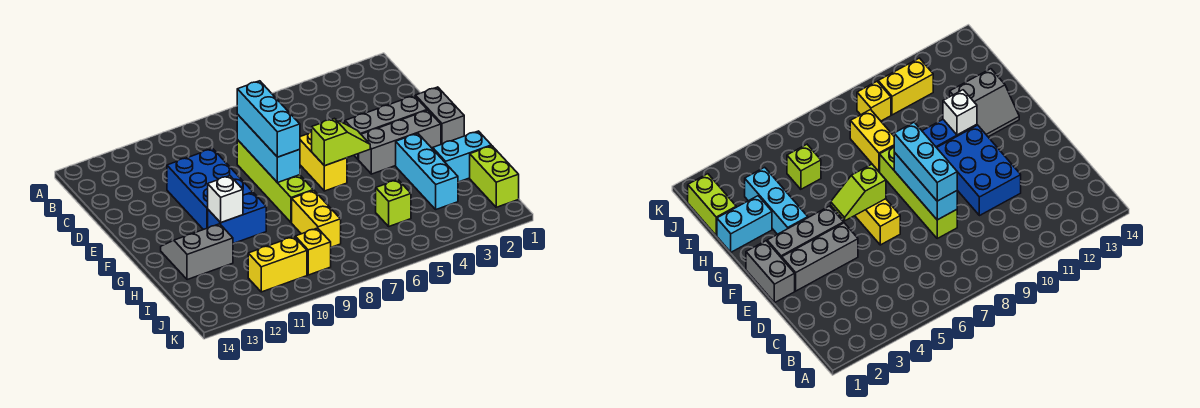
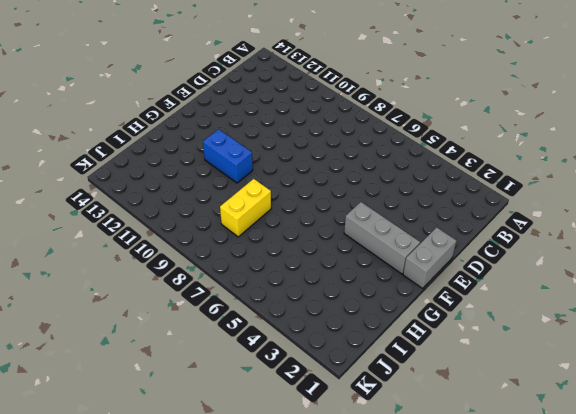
none -> lime brick D8:G8 level 1
none -> blue brick D10:F11 level 1
none -> grey brick E2:E4 level 1

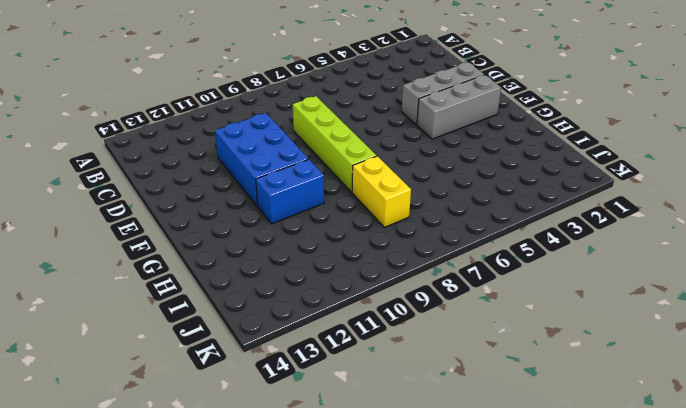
none -> grey brick E1:F1 level 1
none -> yellow brick E6:F6 level 1
none -> cyan brick G3:I3 level 1

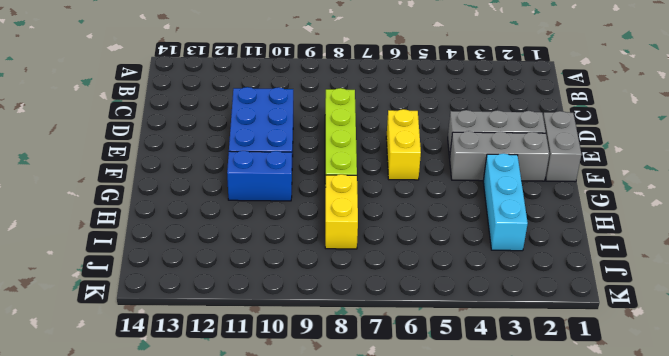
none -> grey slope G12:H13 level 1 top H
none -> cyan brick H1:H2 level 1
none -> lime brick I1:J1 level 1

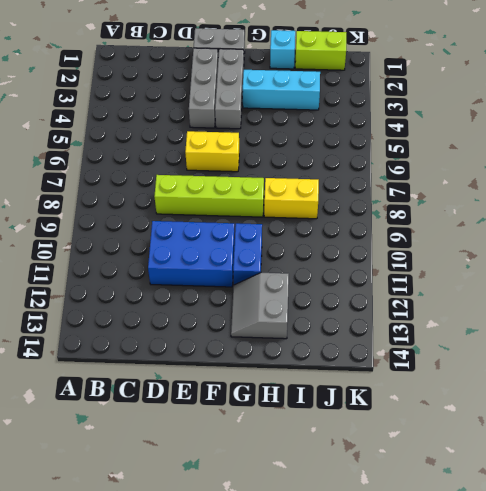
cyan brick H1 level 1 -> cyan brick H1:H2 level 1
none -> lime brick I5 level 1
none -> yellow brick J9 level 1
none -> yellow brick J10:J11 level 1

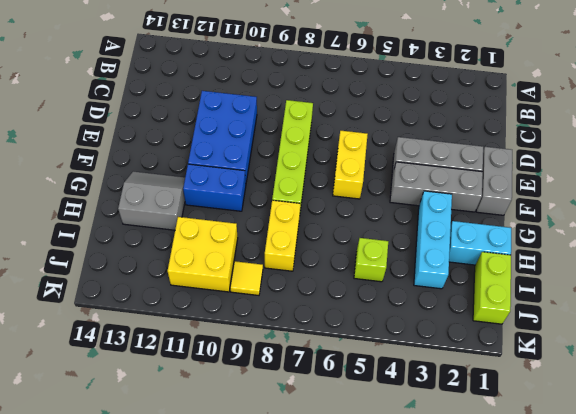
yellow brick I10:J11 level 1 -> yellow brick J10:J11 level 1
yellow tile J9 level 1 -> yellow brick J9 level 1
none -> cyan brick D8:F8 level 2
none -> lime slope F5:F6 level 2 top 6
none -> white brick G11 level 2

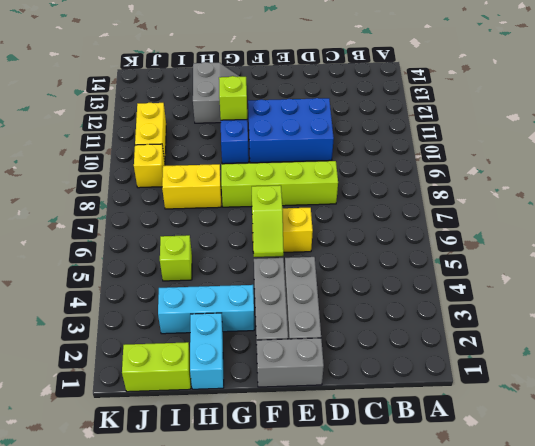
lime brick G11 level 2 -> white brick G11 level 2
none -> cyan brick D8:F8 level 2
none -> cyan brick D8:F8 level 3

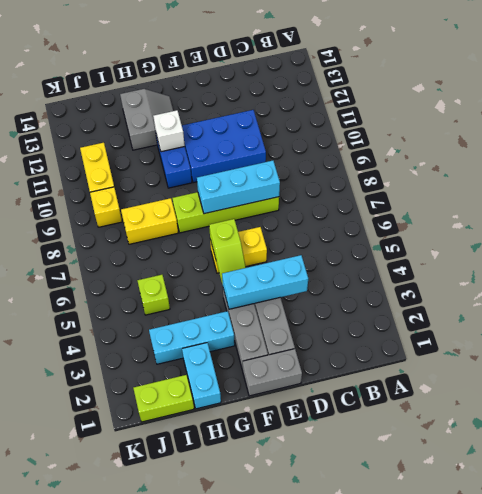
cyan brick D4:F4 level 2 -> cyan brick D8:F8 level 3

